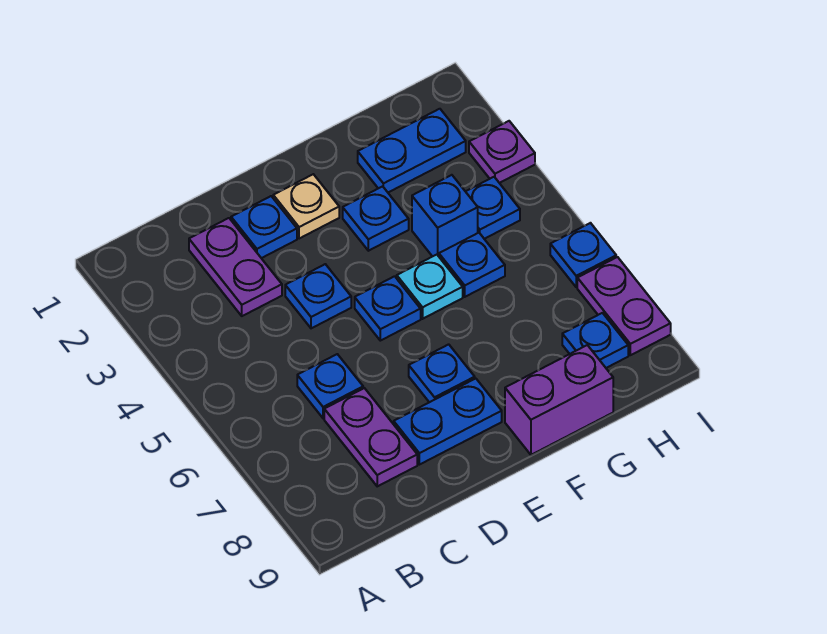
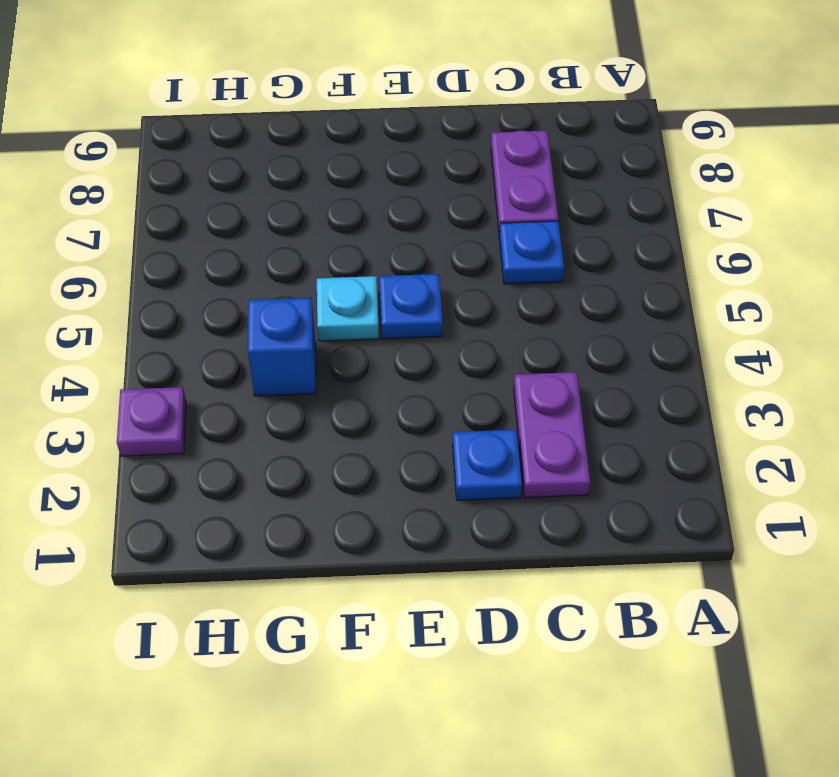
none -> blue plate D4 level 1
none -> blue plate D8:E8 level 1
none -> tan plate E2 level 1

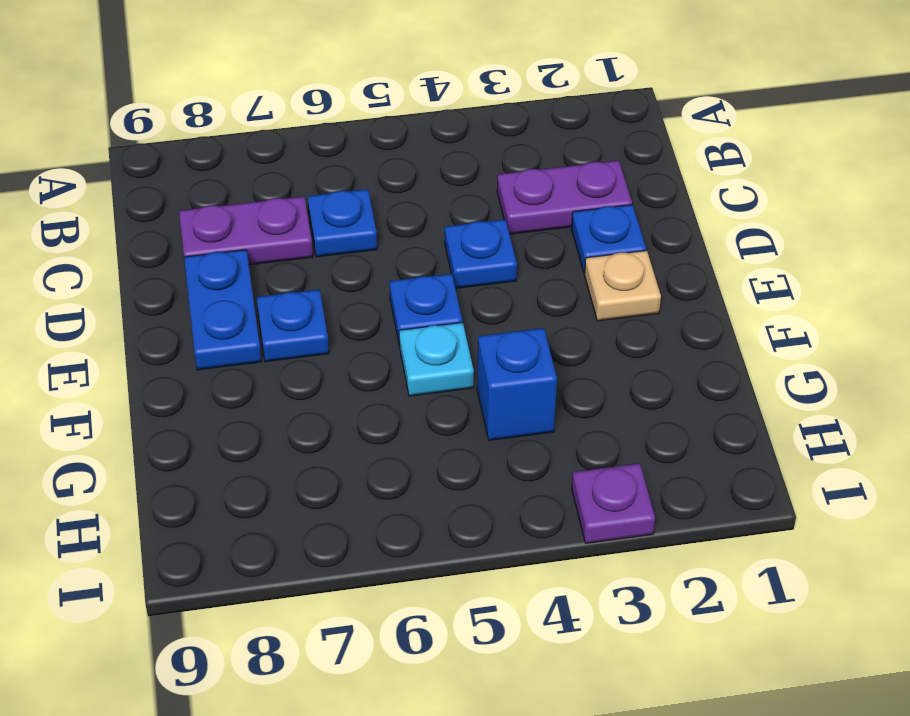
none -> blue plate F3 level 1
none -> purple brick F9:G9 level 1
none -> blue plate G2:H2 level 1

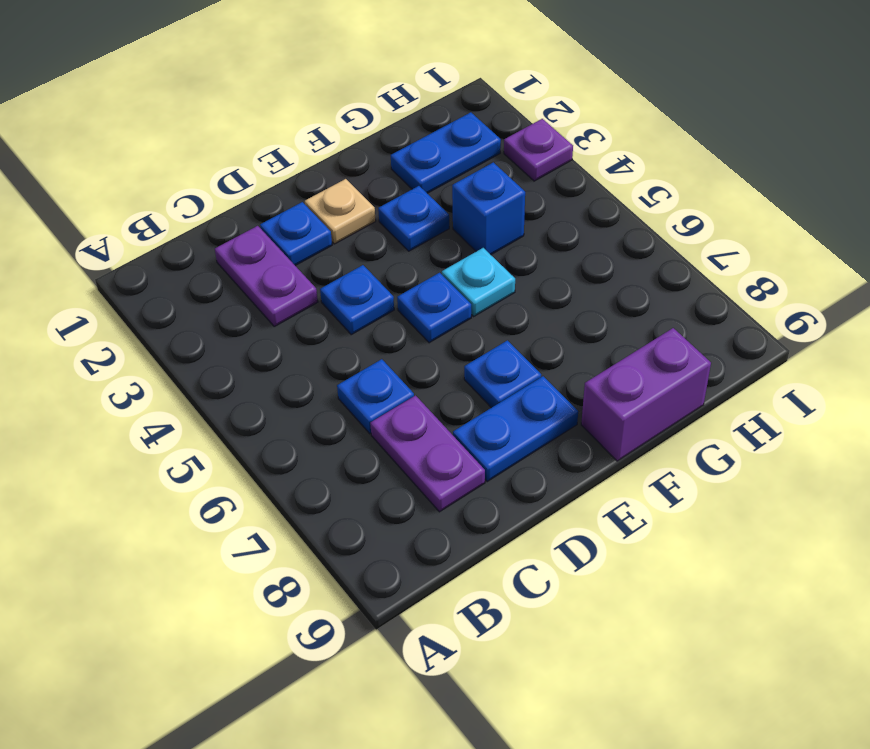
none -> blue plate G5 level 1
none -> blue plate H4 level 1
none -> blue plate H8 level 1

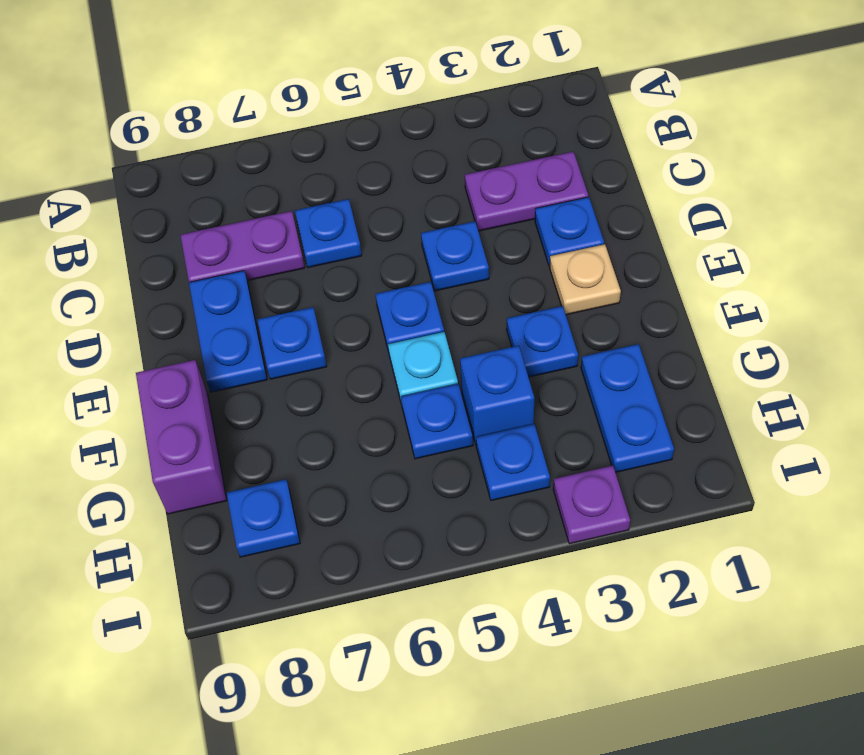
none -> blue plate I6 level 1
none -> purple plate I7:I8 level 1

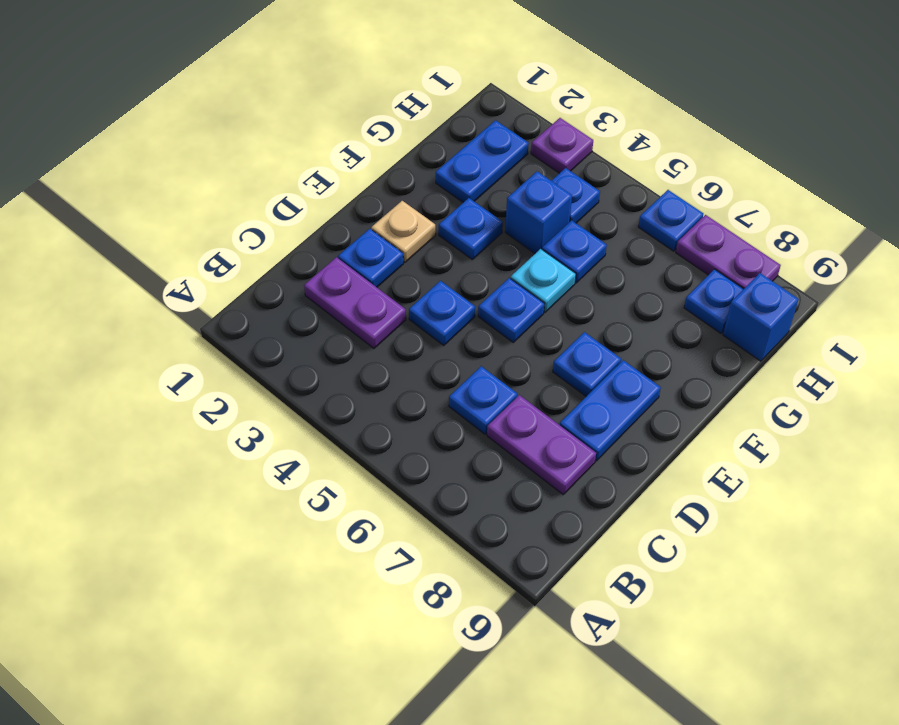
blue brick H9 level 1 -> none
none -> purple brick F9:G9 level 1

